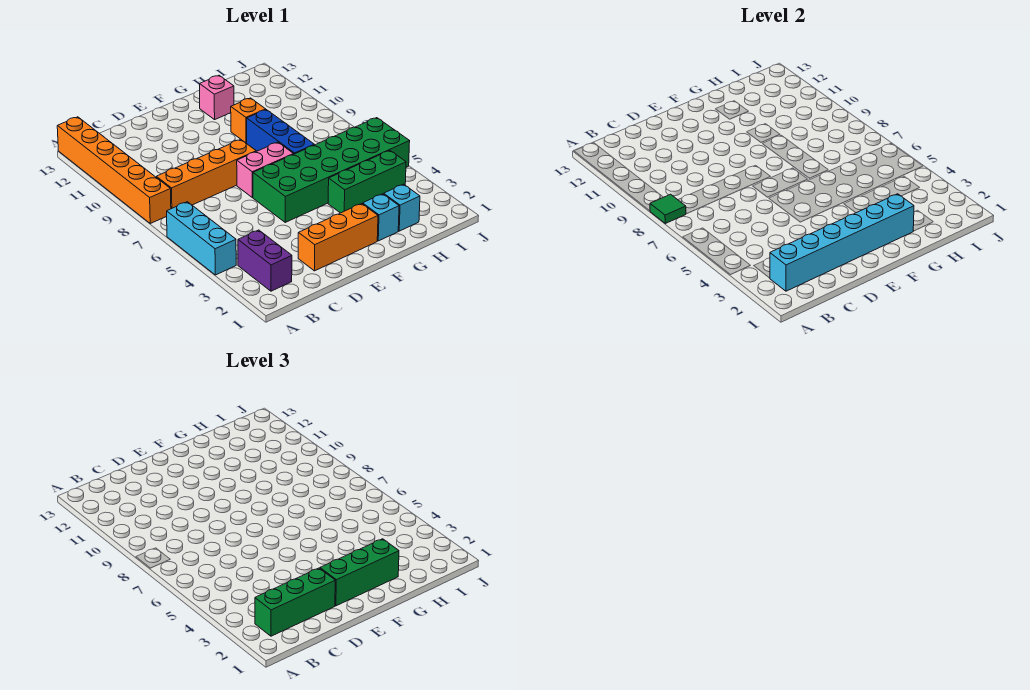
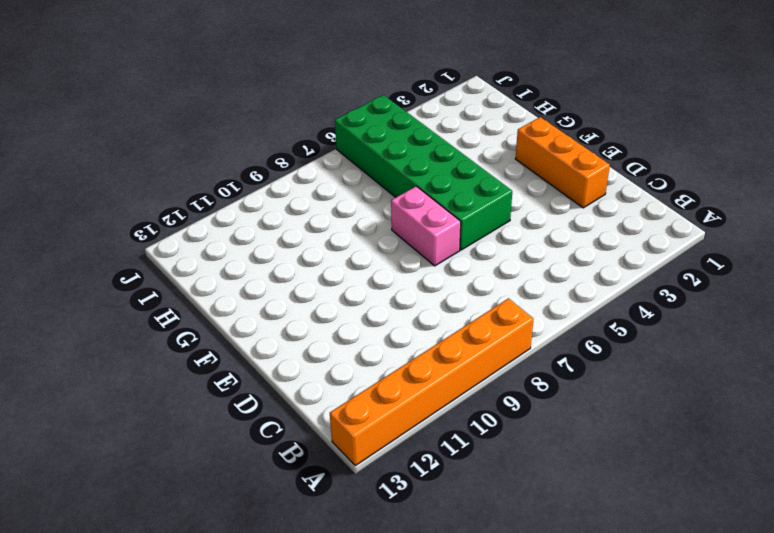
none -> cyan brick A4:A6 level 1
none -> purple brick B2:B3 level 1
none -> orange brick B8:E8 level 1

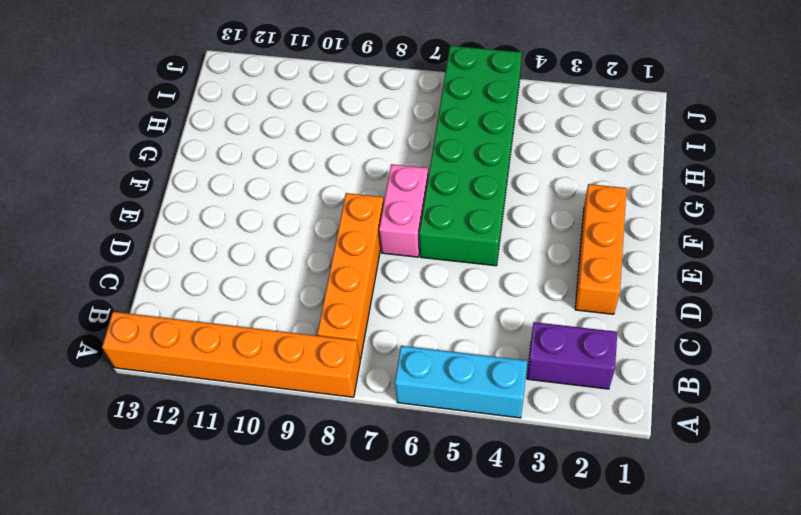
none -> cyan brick G2 level 1
none -> green brick G4:I4 level 1
none -> blue brick G7:G9 level 1

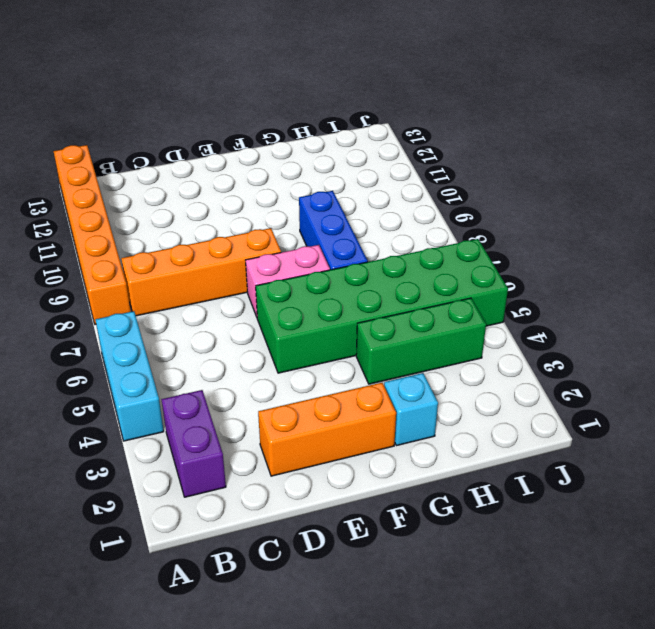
none -> orange brick G10 level 1
none -> pink brick G12 level 1
none -> cyan brick H2 level 1

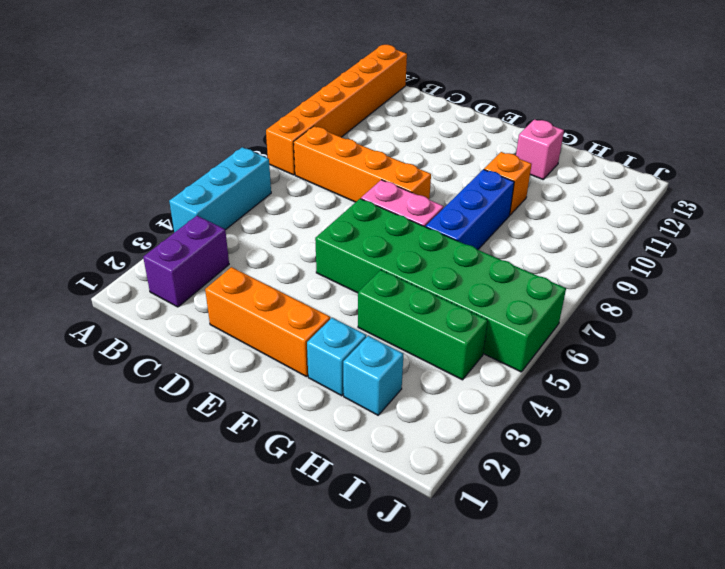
none -> green tile A8 level 2
none -> cyan brick B2:G2 level 2
none -> green brick B2:D2 level 3

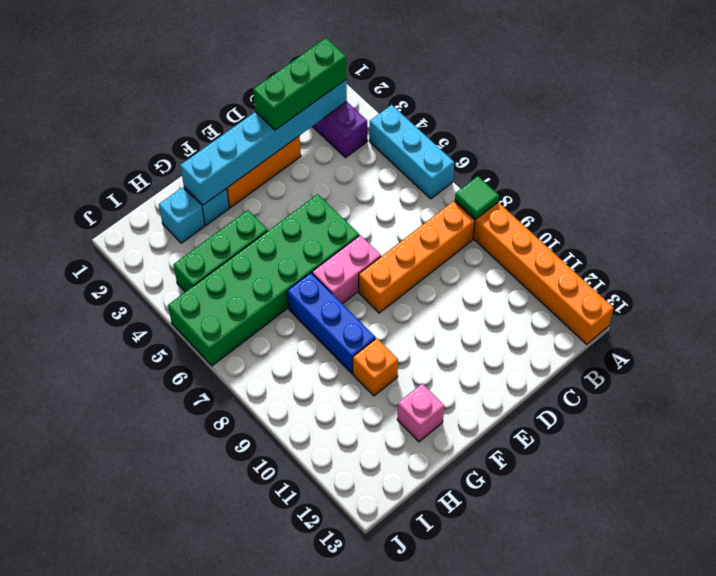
none -> green brick E2:G2 level 3

